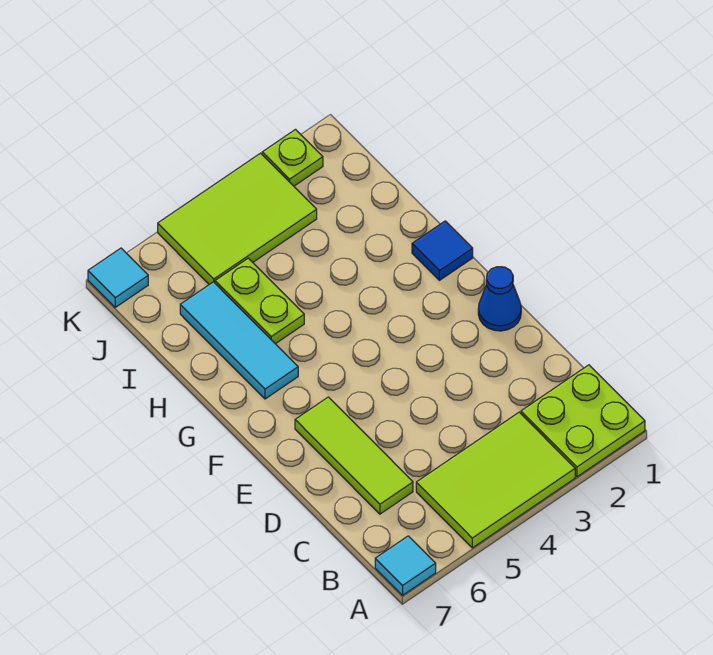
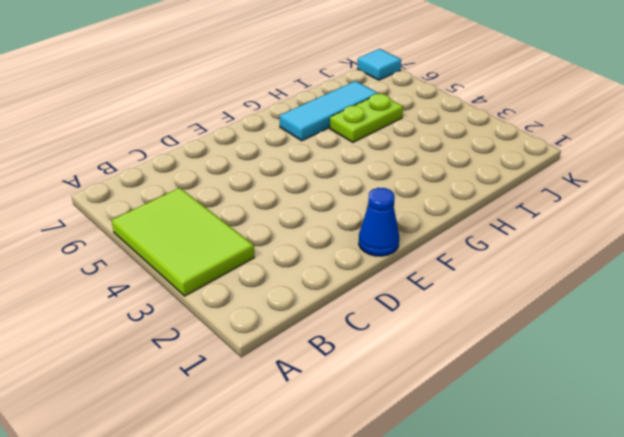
none -> lime plate A1:B2 level 1
none -> cyan tile A7 level 1

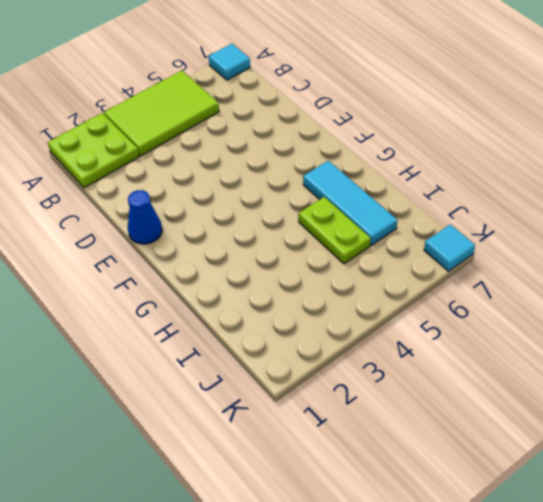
none -> lime tile C6:E6 level 1
none -> blue tile G1 level 1

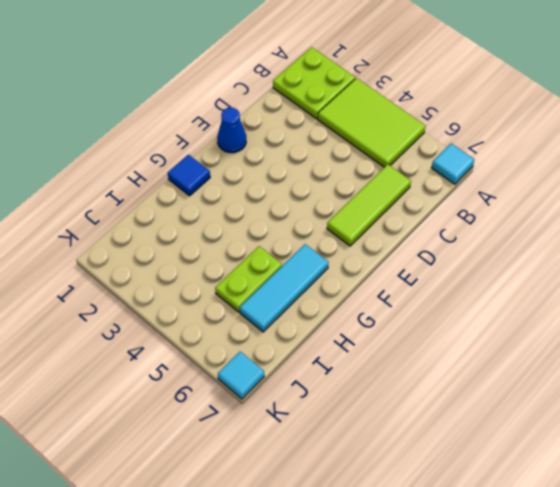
none -> lime tile J3:K5 level 1
none -> lime plate K2 level 1

